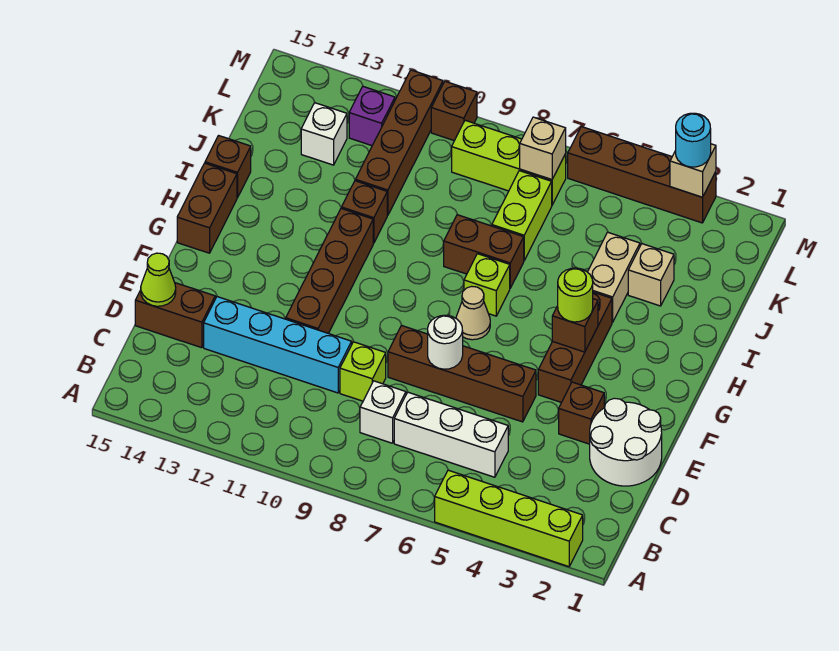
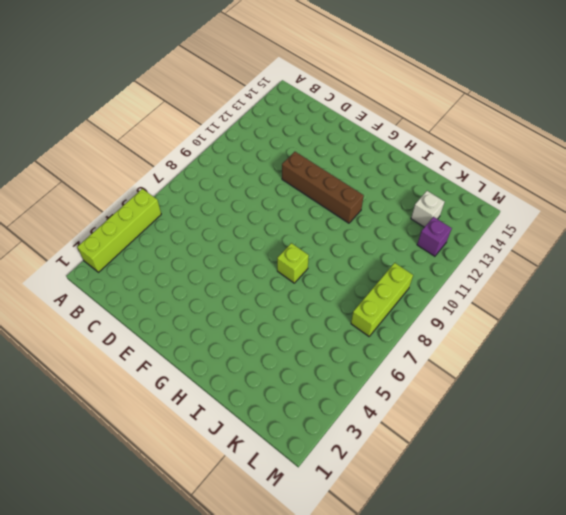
none -> white brick C5:C7 level 1
none -> white brick C8 level 1
none -> white round brick D1:E2 level 1
none -> lime brick D9 level 1

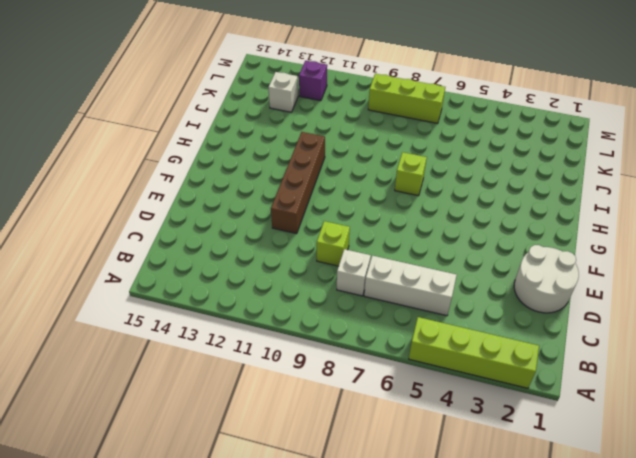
none -> cyan brick D10:D13 level 1
none -> brown brick D14:D15 level 1
none -> brown brick E3 level 1
none -> brown brick E5:E8 level 1

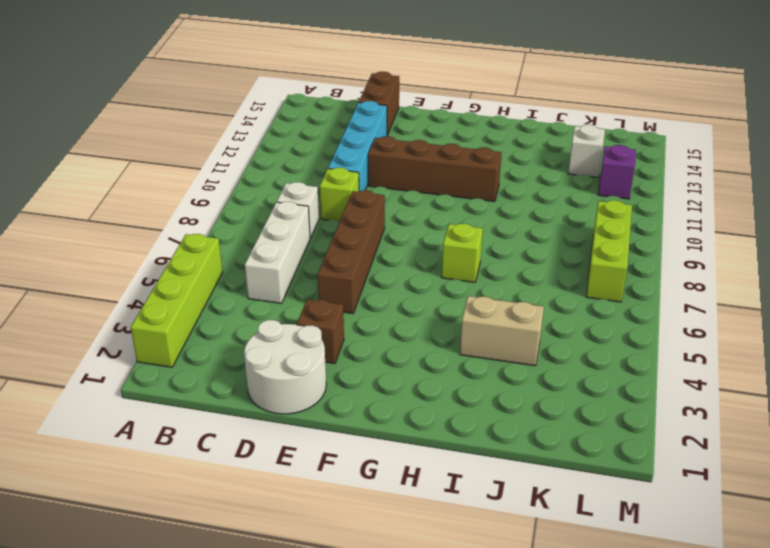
none -> brown brick F4:H4 level 1
none -> tan cone G7 level 1
none -> brown brick G15:H15 level 1
none -> brown brick I7:I8 level 1

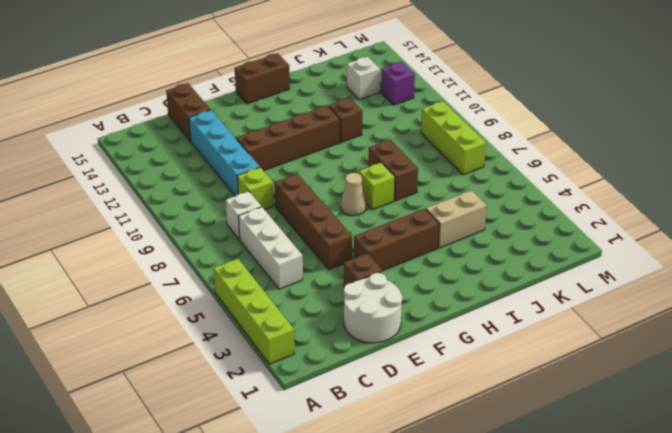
none -> brown brick I15 level 1
none -> tan brick J3 level 1
none -> lime brick J7:K7 level 1
none -> brown brick J11:M11 level 1

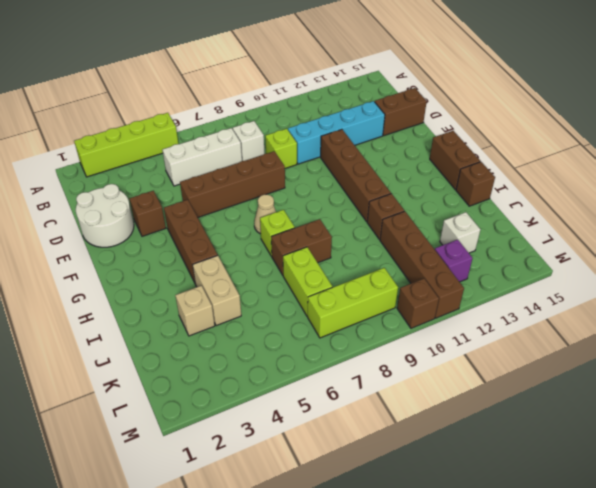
none -> brown brick M3:M6 level 1
none -> lime cone D15 level 2
none -> white round brick E7 level 2
none -> brown brick G4 level 2

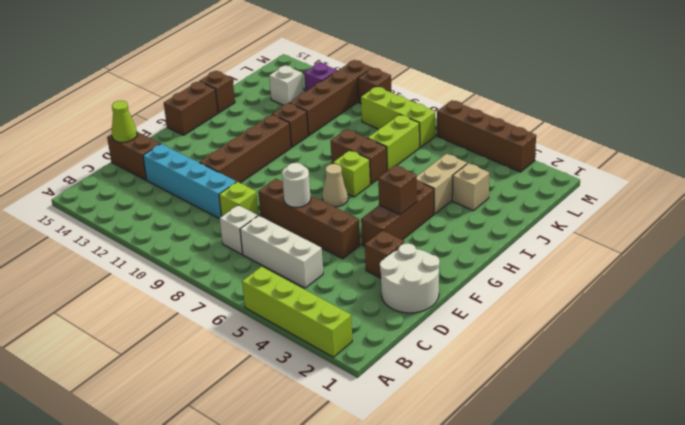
none -> tan brick L7 level 2
none -> tan brick M3 level 2
none -> lime round brick G4 level 3
none -> cyan round brick M3 level 3

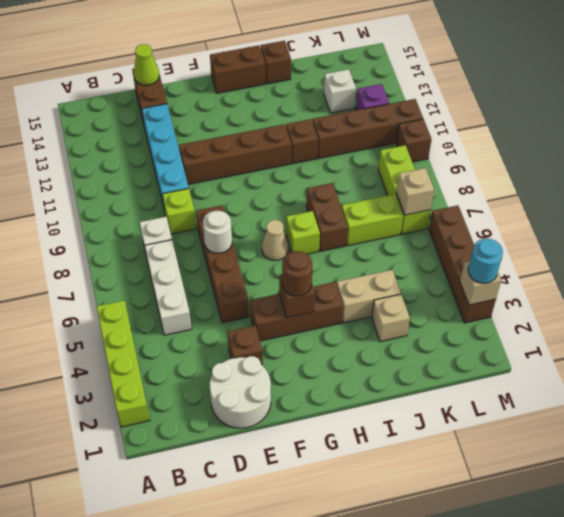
brown round brick G4 level 3 -> lime round brick G4 level 3

